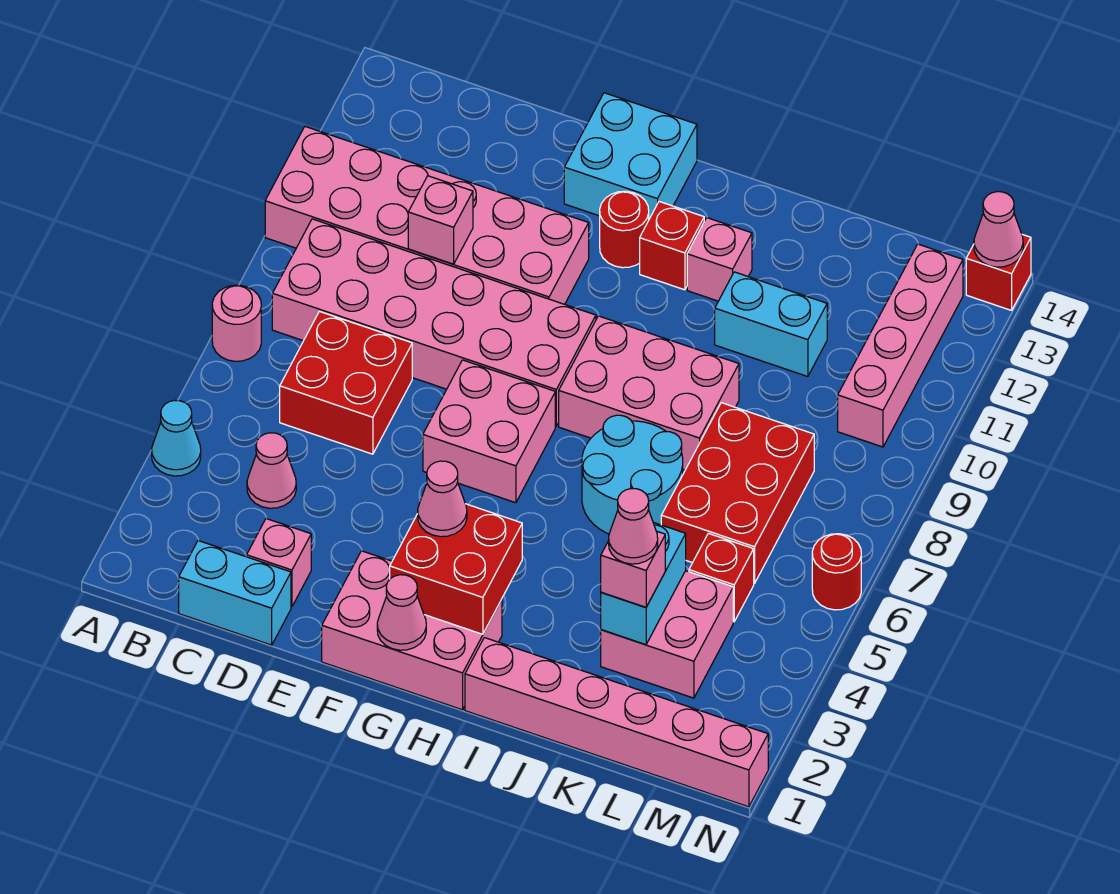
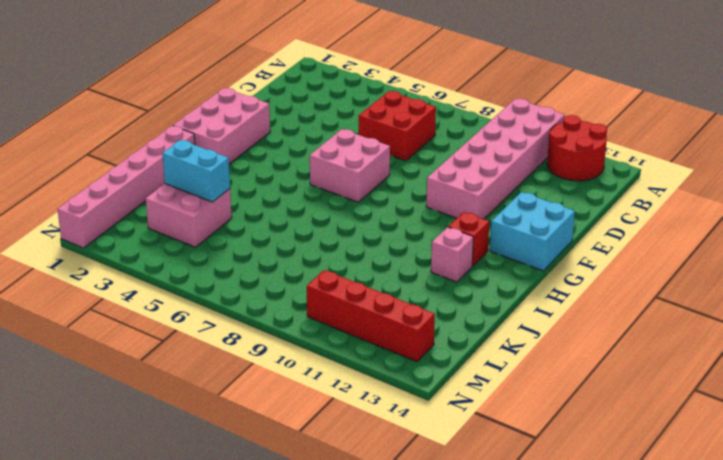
red round brick A12:B13 level 1 -> none
red brick M10:M13 level 1 -> pink brick M10:M13 level 1
none -> cyan cone A4 level 1
none -> pink round brick A7 level 1
none -> pink brick B8:G9 level 1
none -> cyan brick C1:D1 level 1

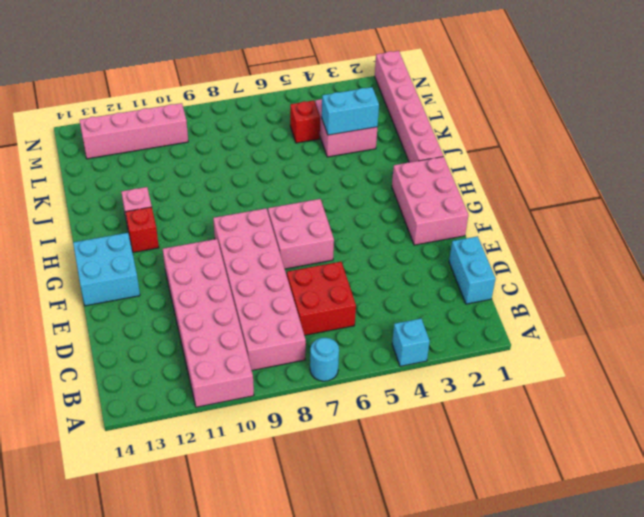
cyan brick A4 level 1 -> cyan cone A4 level 1
cyan round brick A7 level 1 -> pink round brick A7 level 1
none -> pink cone C4 level 1
none -> pink brick D2 level 1
none -> red round brick G12 level 1
none -> pink brick H8:J9 level 1

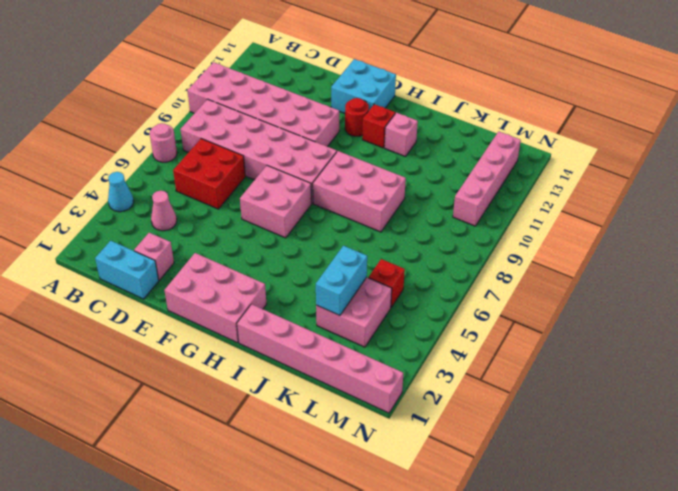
none -> cyan round brick I6:J7 level 1
none -> cyan brick J11:K11 level 1
none -> red brick K6:L8 level 1
none -> red round brick N6 level 1

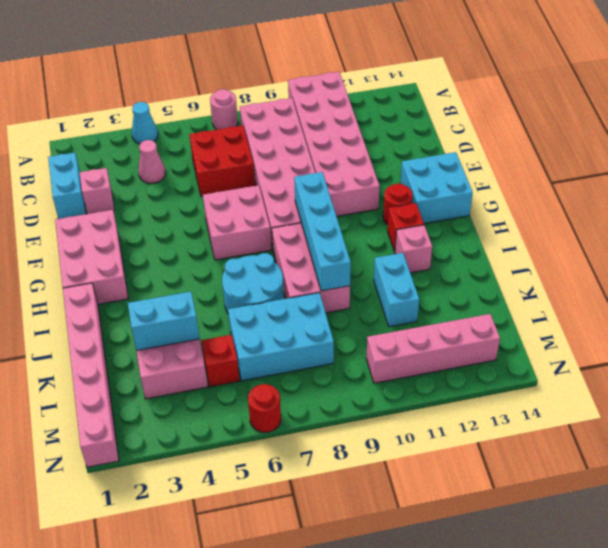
cyan brick G9:J9 level 2 -> none
cyan brick K6:L8 level 1 -> red brick K6:L8 level 1
none -> red brick N14 level 1
none -> pink brick D10 level 2
none -> pink cone G1 level 2
none -> red brick G2:H3 level 2

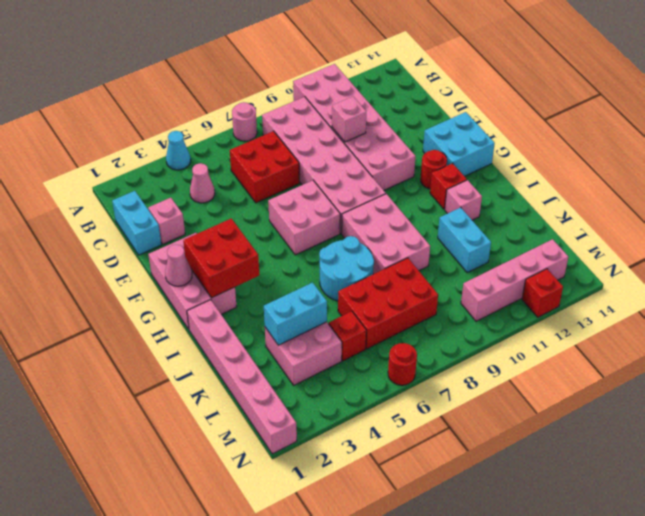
red brick N12 level 1 -> red brick N14 level 1
none -> pink cone N14 level 2
none -> pink cone G3 level 3
none -> pink brick K3 level 3
none -> pink cone K3 level 4

